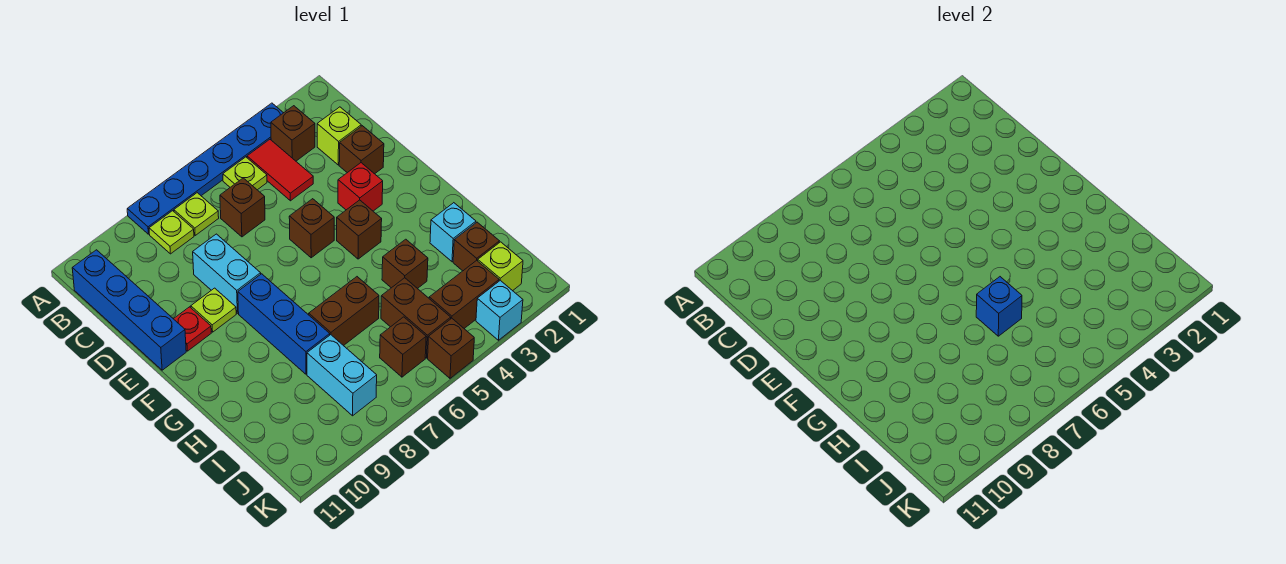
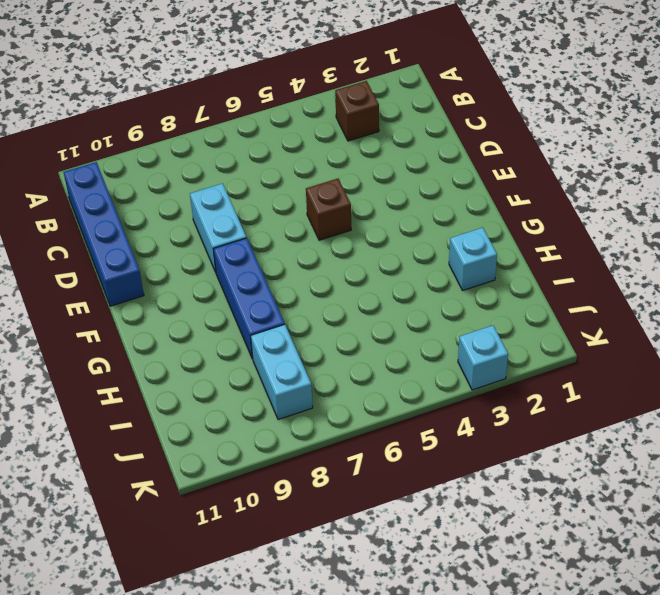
none -> blue plate A3:A8 level 1
none -> red tile B4:C4 level 1
none -> lime plate B5 level 1

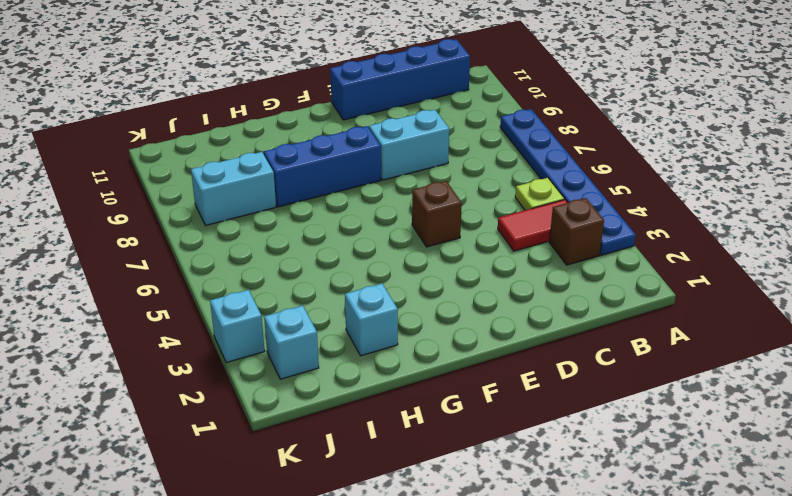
cyan brick J2 level 1 -> lime brick J2 level 1
none -> lime plate B7 level 1
none -> lime plate B8 level 1
none -> lime brick C2 level 1

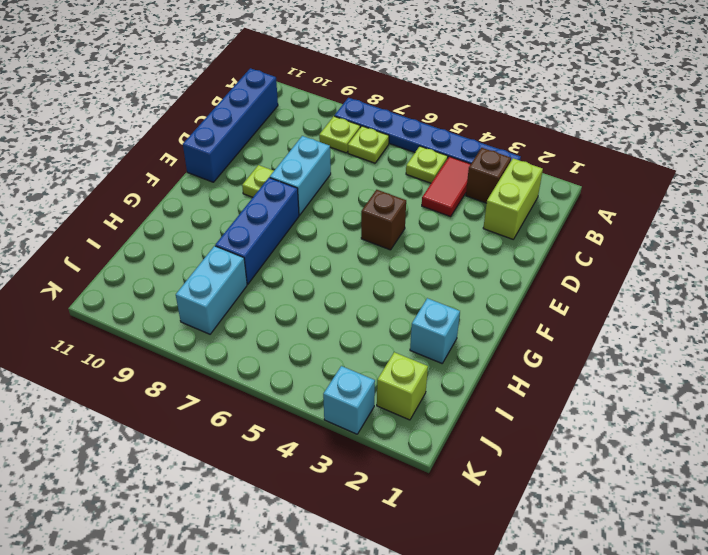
lime brick B2:C2 level 1 -> lime brick C2 level 1
none -> brown brick C6 level 1
none -> brown brick D2 level 1
none -> red brick E3 level 1

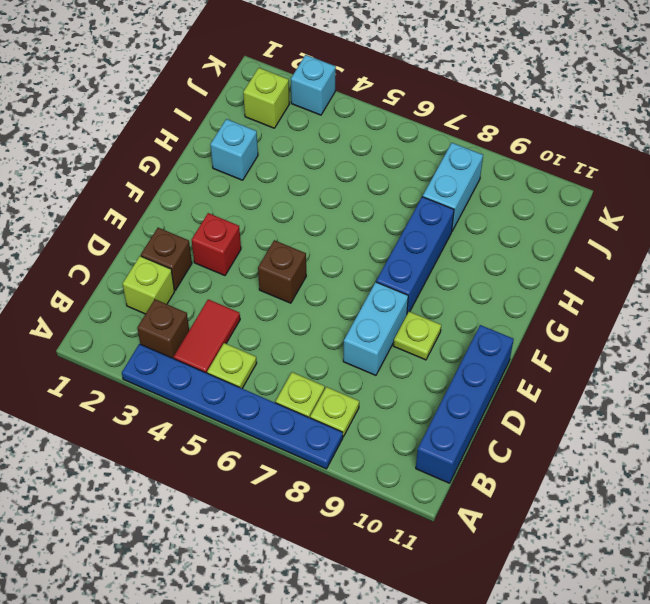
none -> brown brick C6 level 1
none -> red plate E10 level 1
none -> brown brick F4 level 1

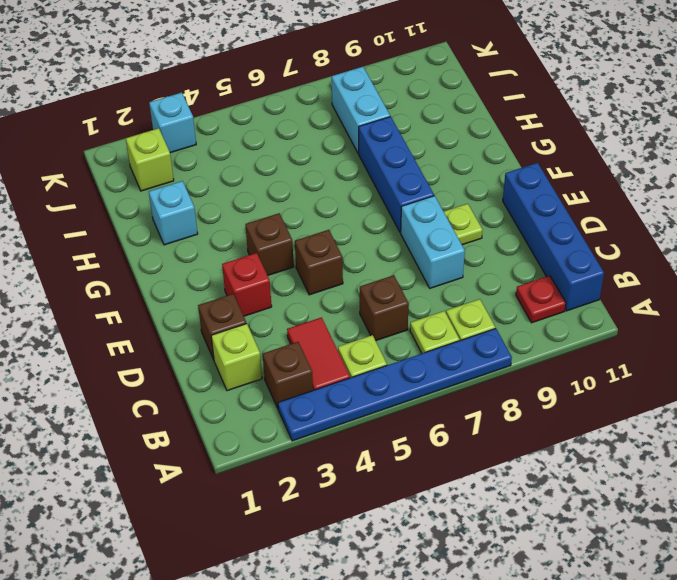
red plate B10 level 1 -> red plate E10 level 1
none -> brown brick H4 level 1
none -> brown brick H6:H7 level 1
none -> brown brick I2 level 1

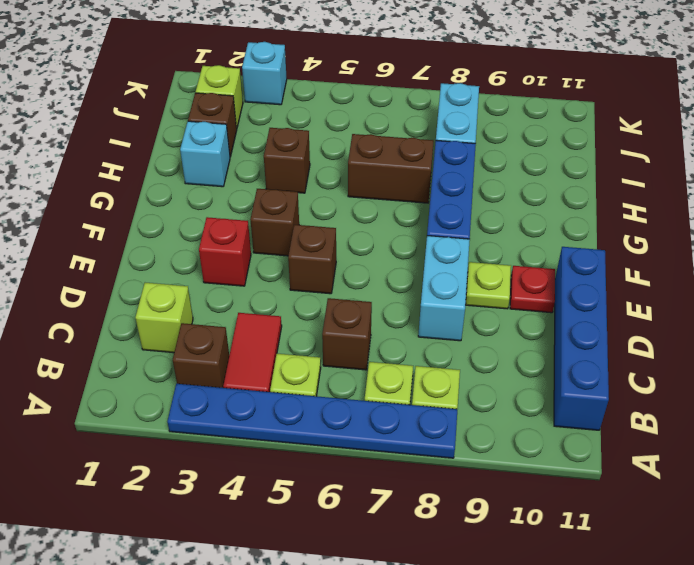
none -> brown brick D2 level 1
none -> brown brick I5:J5 level 1
none -> brown brick J3:J4 level 1

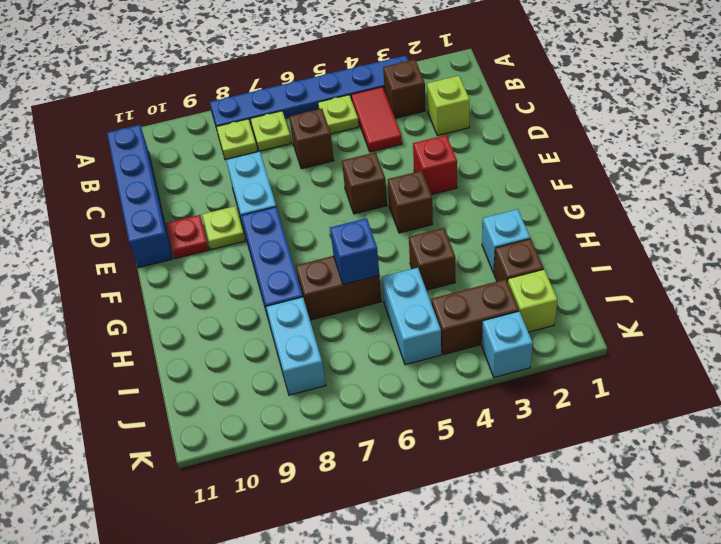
cyan brick I5:J5 level 1 -> brown brick I5:J5 level 1
none -> brown brick D2 level 1
none -> brown brick J6 level 1
none -> brown brick K5 level 1

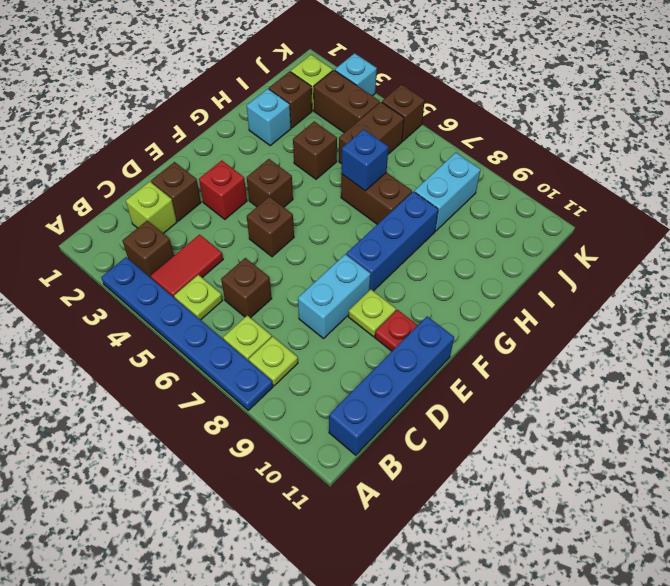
none -> brown brick J6 level 1

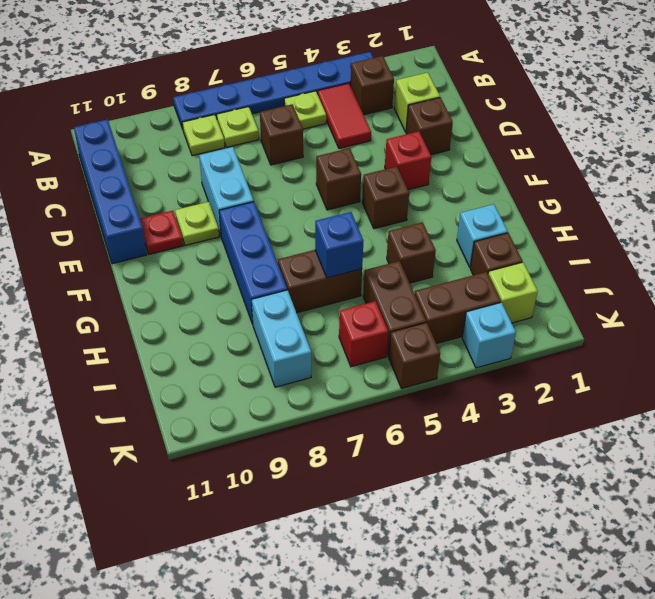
red brick J6 level 1 -> brown brick J6 level 1

